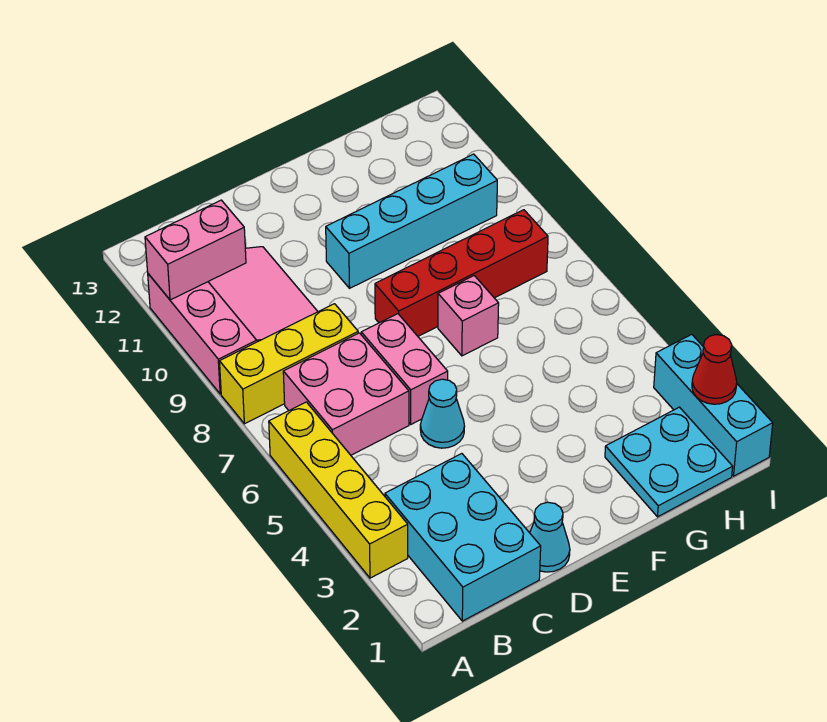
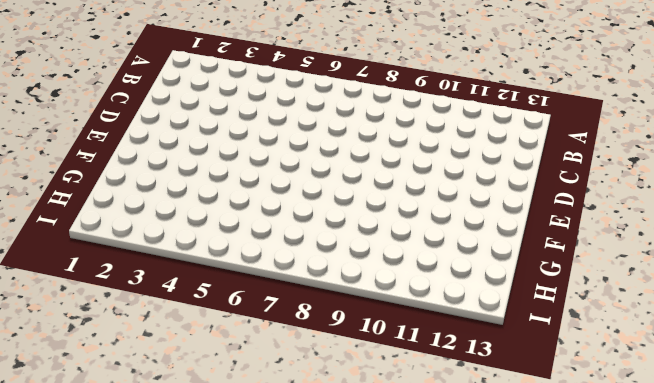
none -> yellow brick A3:A6 level 1
none -> yellow brick A8:C8 level 1
none -> pink slope A9:C11 level 1 top A

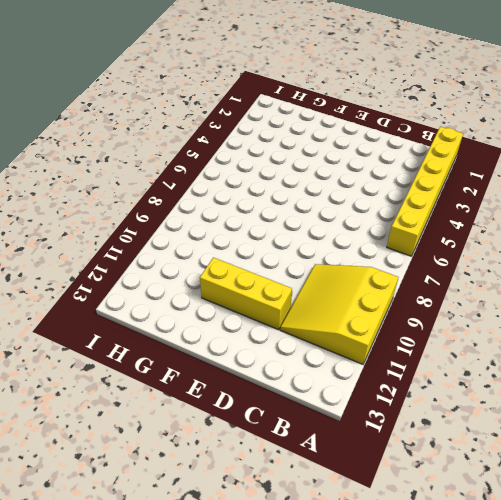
yellow brick A1:A6 level 1 -> yellow brick A3:A6 level 1
yellow slope A9:C11 level 1 top A -> pink slope A9:C11 level 1 top A
yellow brick D11:F11 level 1 -> yellow brick A8:C8 level 1
none -> cyan brick B1:C3 level 1
none -> pink brick B6:C7 level 1
none -> cyan cone D1 level 1

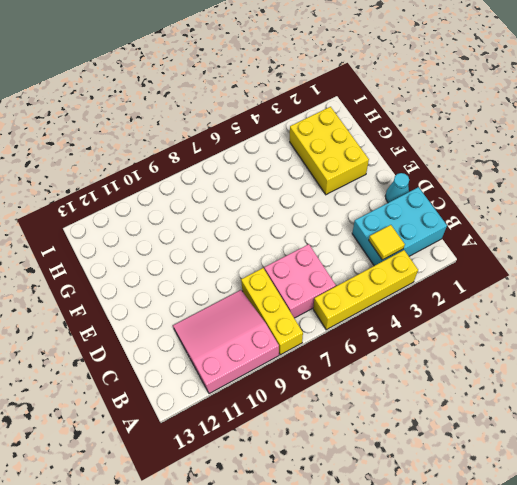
yellow tile B3 level 2 -> none
yellow brick F2:H3 level 1 -> cyan plate G1:H2 level 1
none -> cyan cone D5 level 1
none -> pink brick D6:D7 level 1
none -> red brick E8:H8 level 1

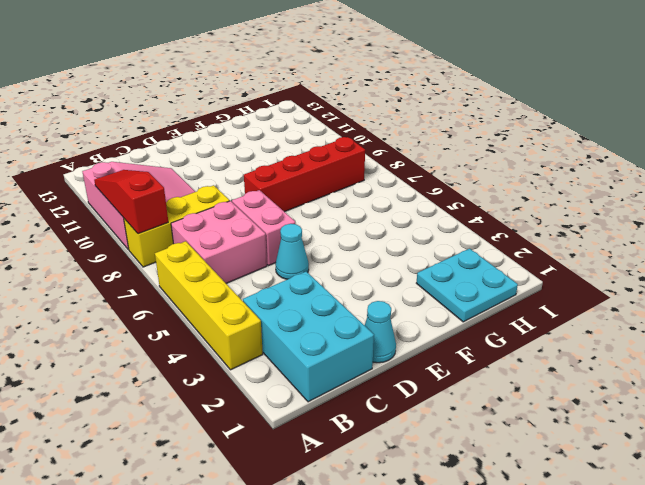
red slope A8:A10 level 2 top 8 -> none
none -> cyan brick E10:H10 level 1
none -> pink brick F7 level 1
none -> cyan brick I1:I3 level 1

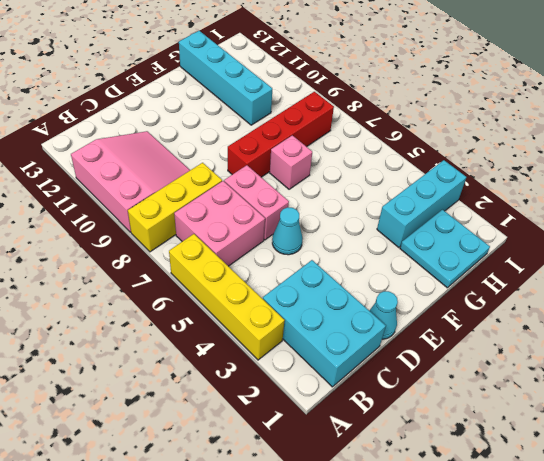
cyan brick G3:I3 level 1 -> cyan brick I1:I3 level 1
cyan brick G10:G13 level 1 -> cyan brick E10:H10 level 1
none -> pink brick A11:B11 level 2
none -> red cone I2 level 2

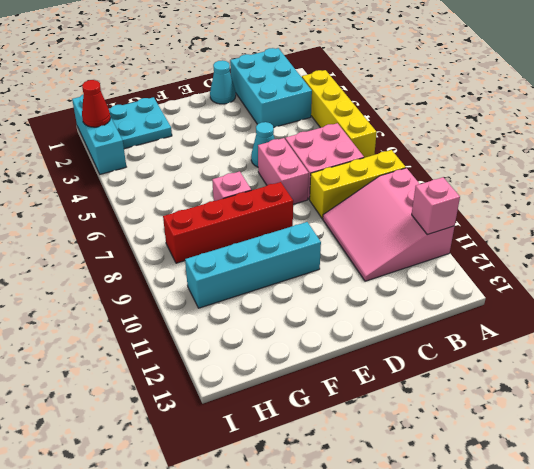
pink brick A11 level 2 -> pink brick A11:B11 level 2

